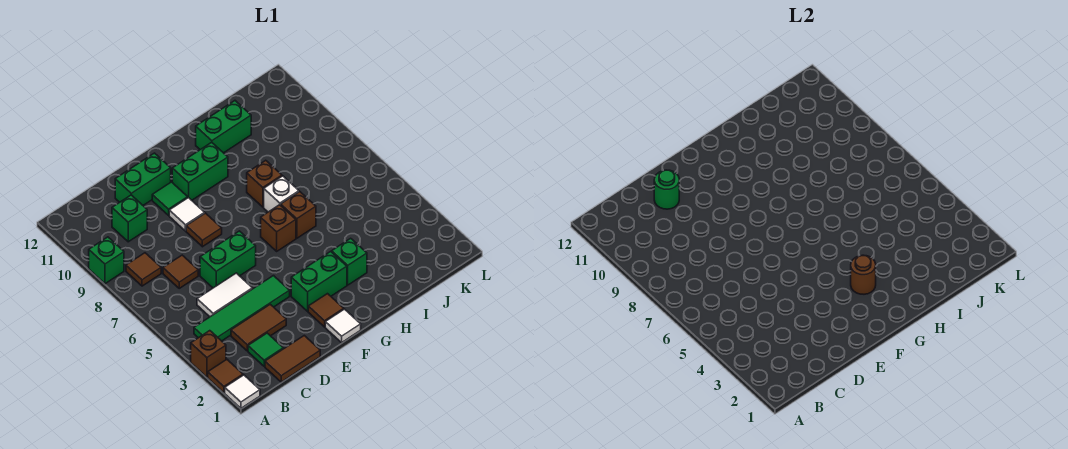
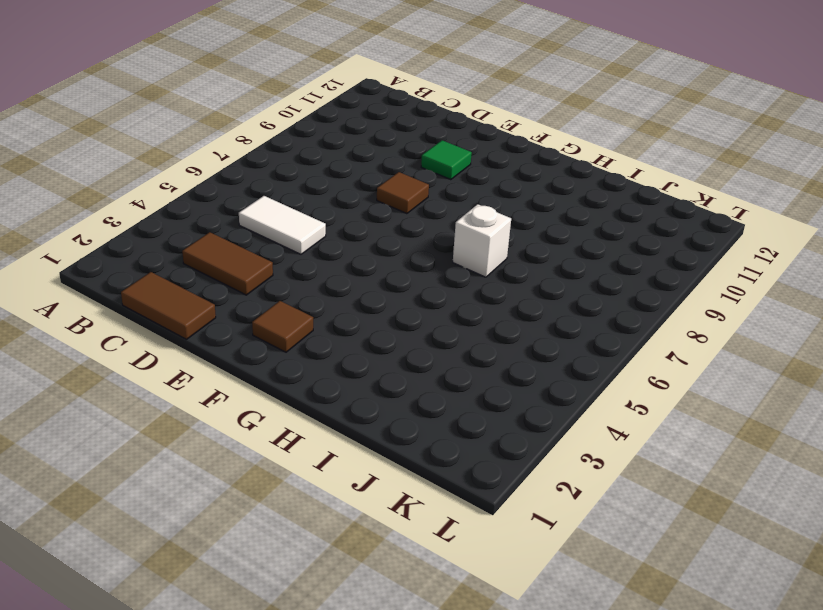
none -> white tile A1 level 1
none -> brown tile A2 level 1
none -> brown brick A3 level 1

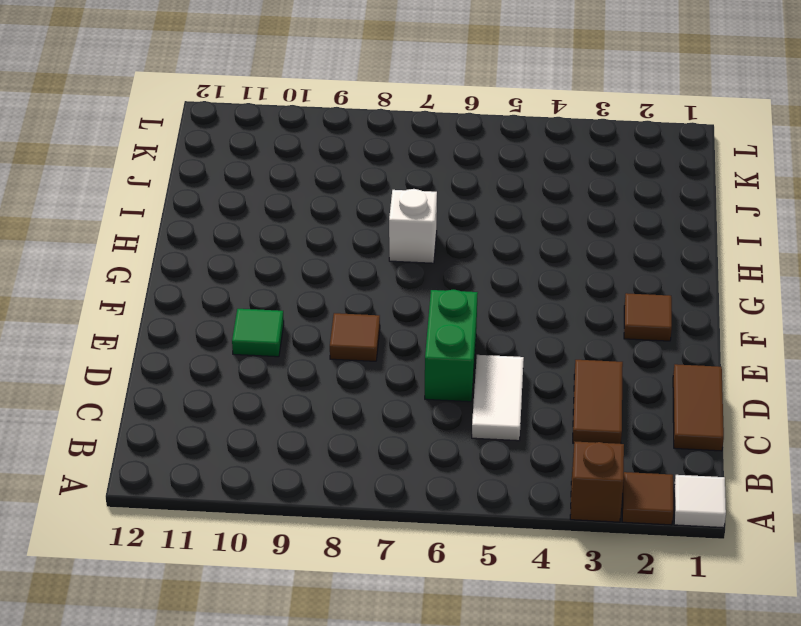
none -> green brick A9 level 1
none -> green tile B4:E4 level 1
none -> brown tile B8 level 1

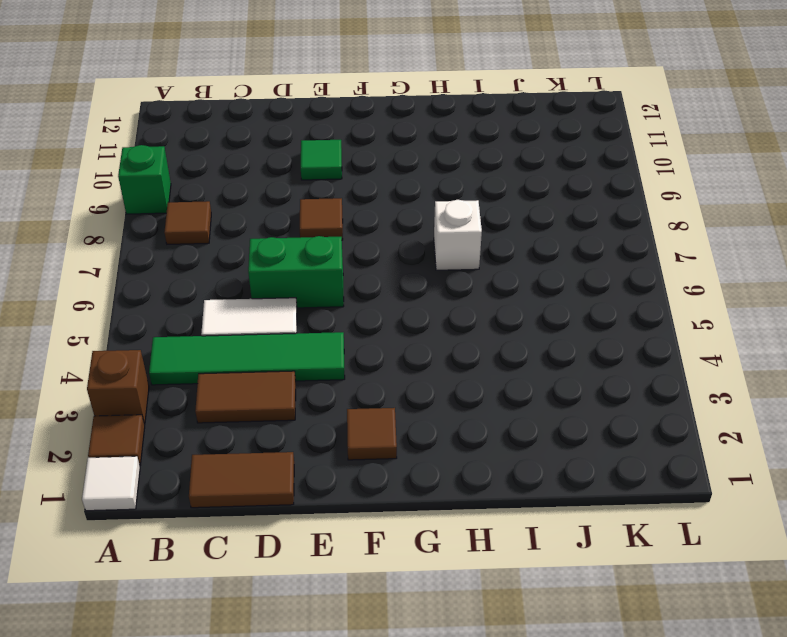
none -> green tile C2 level 1
none -> brown tile C7 level 1
none -> green brick C10 level 1

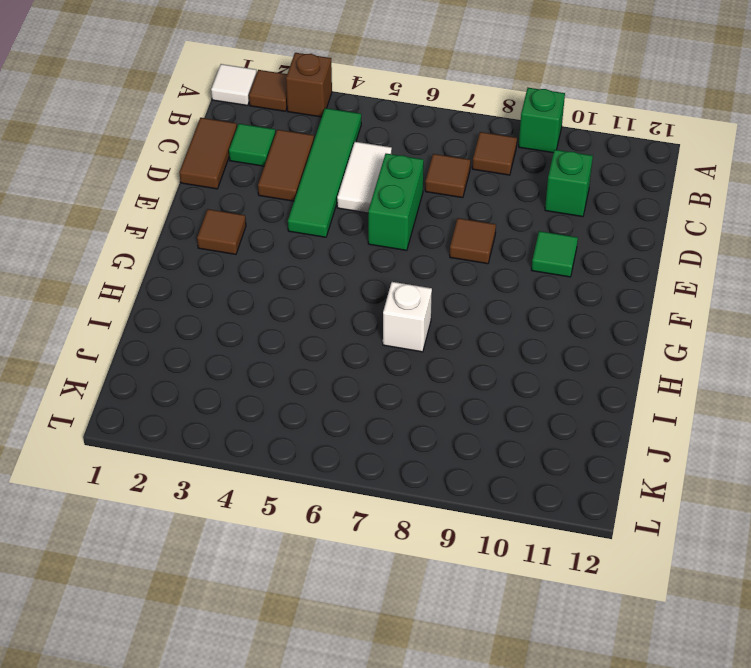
none -> green brick D11:E11 level 1
none -> white tile E9 level 1
none -> white tile F1 level 1

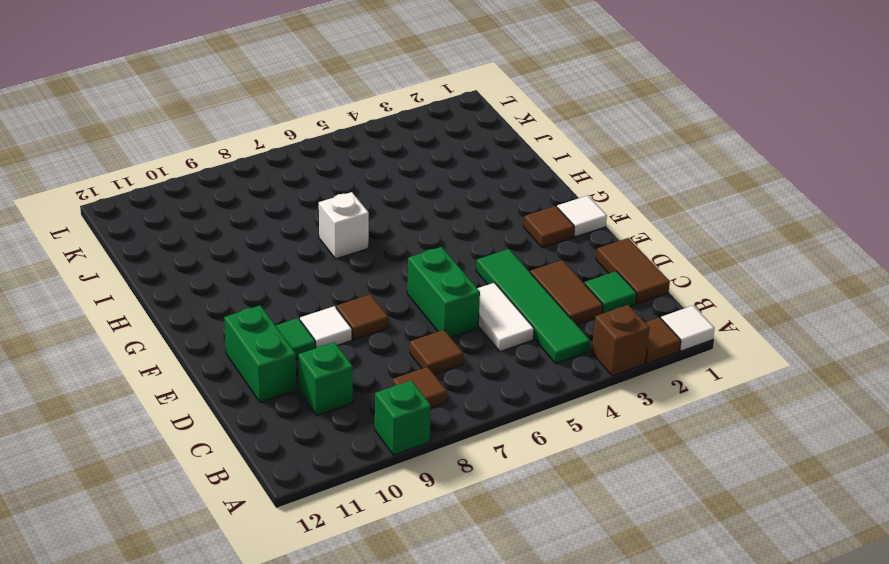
none -> green brick F3:G3 level 1
none -> green brick F10:G10 level 1
none -> brown brick G6 level 1

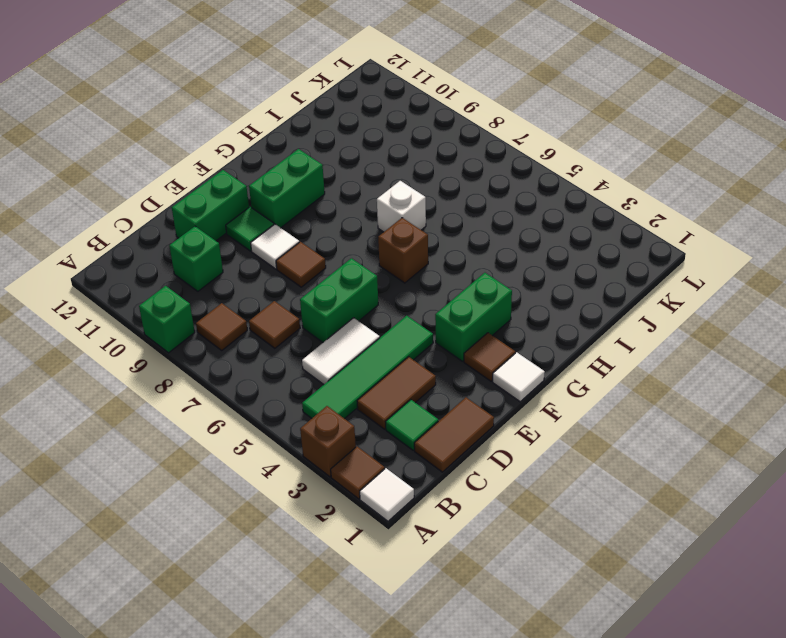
none -> green brick H3 level 1
none -> brown brick H6 level 1
none -> brown brick H8 level 1

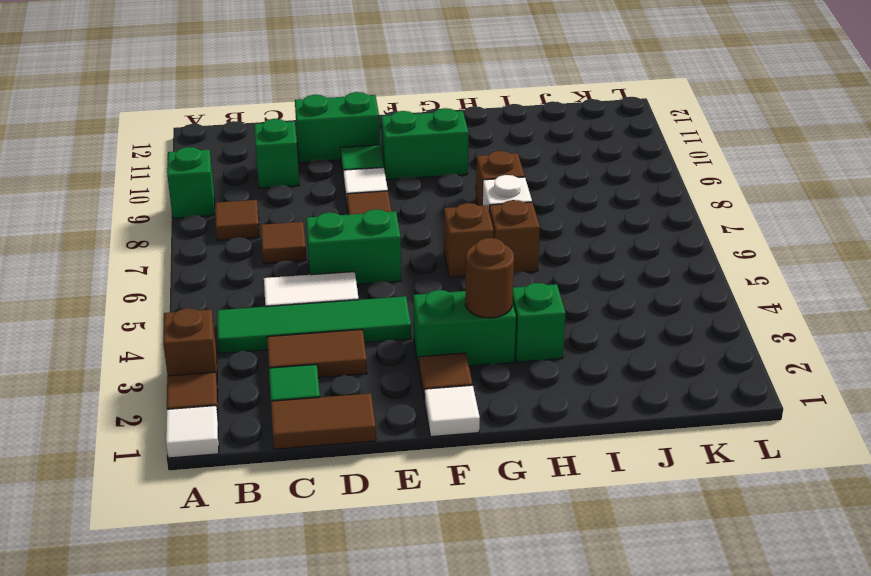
none -> green brick H11:I11 level 1
none -> green round brick D11 level 2

